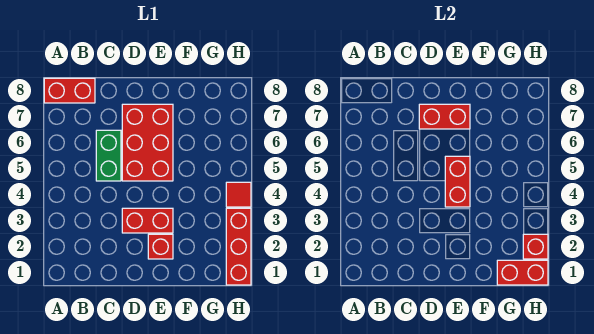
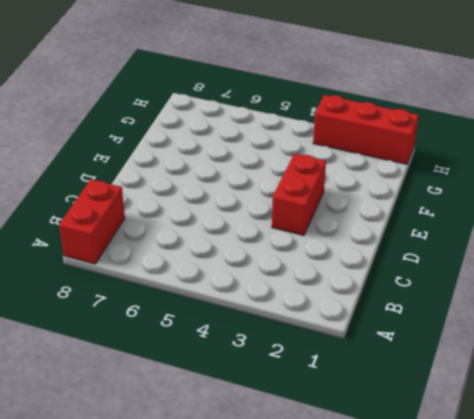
none -> green brick C5:C6 level 1
none -> red brick D5:E7 level 1

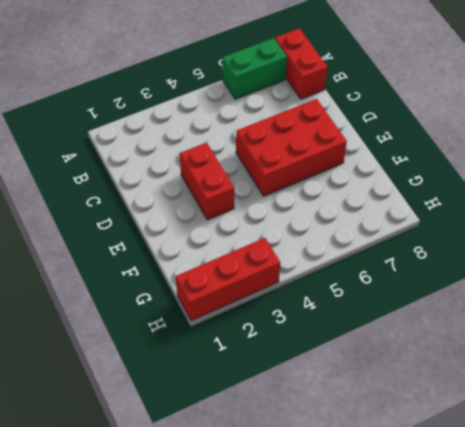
green brick A6:A7 level 1 -> green brick C5:C6 level 1
none -> red brick E2 level 1
none -> red tile H4 level 1

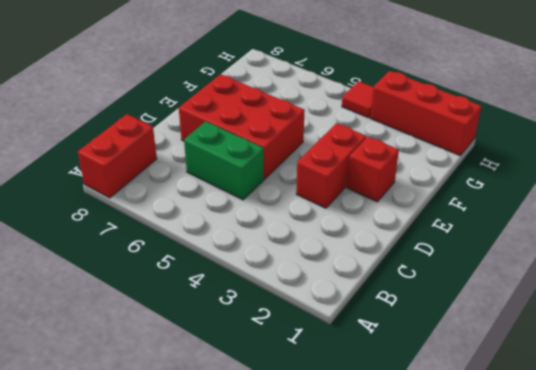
none -> red brick D7:E7 level 2
none -> red brick E4:E5 level 2

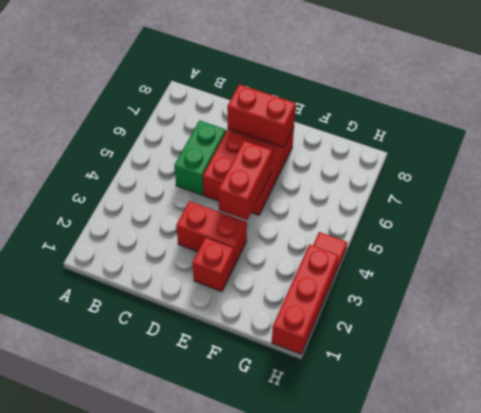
none -> red brick A8:B8 level 1
none -> red brick G1:H1 level 2

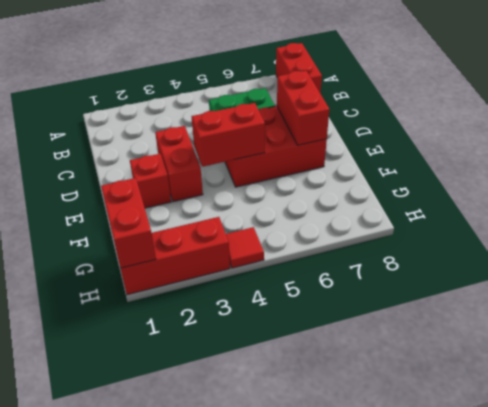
none -> red brick H2 level 2

